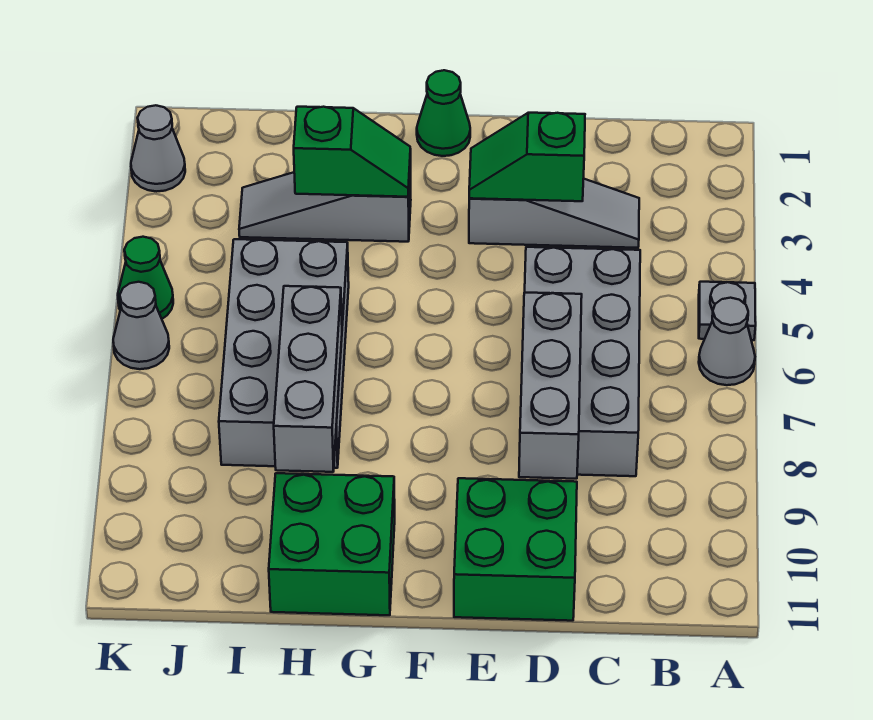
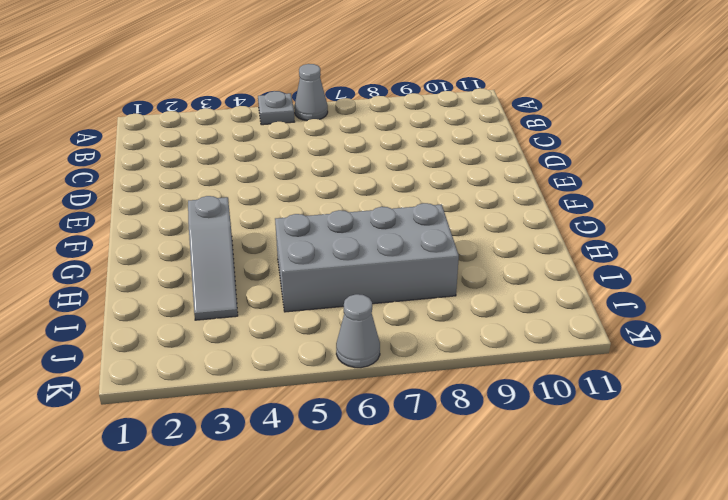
none -> grey slope C3:E3 level 1 top E
none -> grey brick C5:D8 level 1
none -> green brick D10:E11 level 1

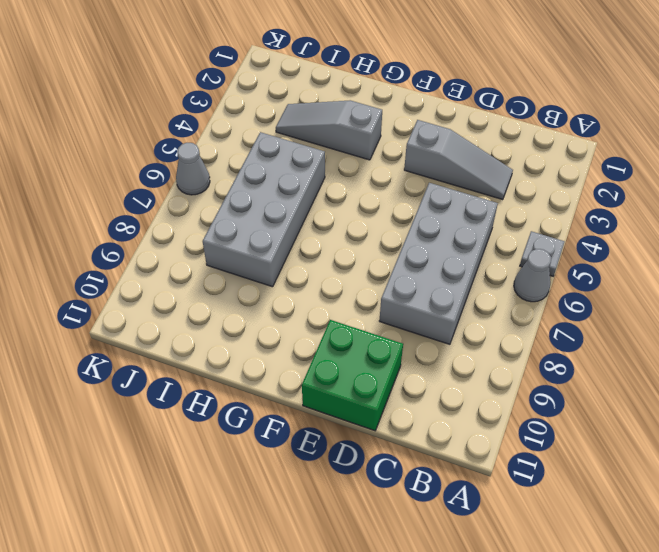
none -> green cone F1 level 1
none -> green brick G10:H11 level 1
none -> grey cone K2 level 1

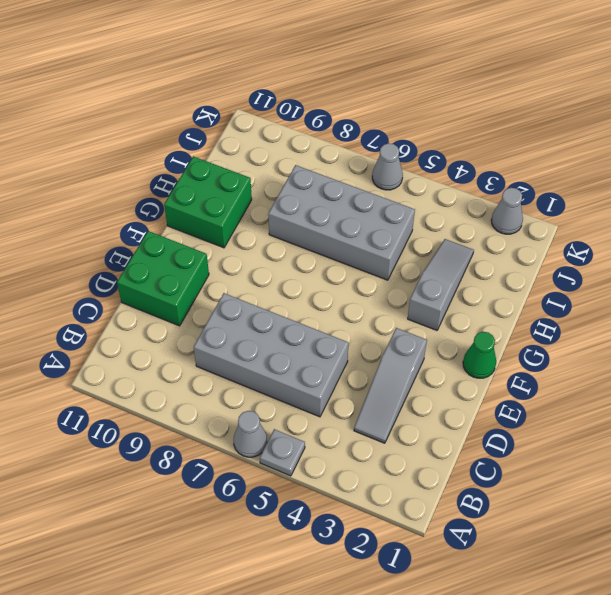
none -> green cone K5 level 1
none -> green slope D3:E3 level 2 top D
none -> grey brick D7:D9 level 2

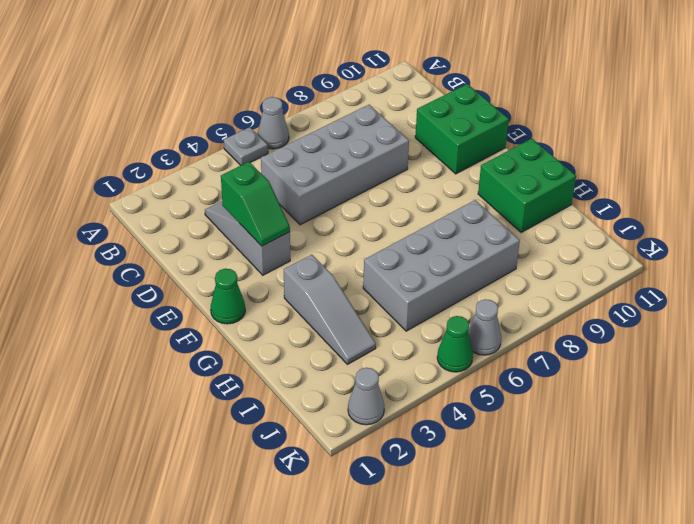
none -> grey brick D7:D9 level 2
none -> green slope G3:H3 level 2 top H
none -> grey brick H7:H9 level 2

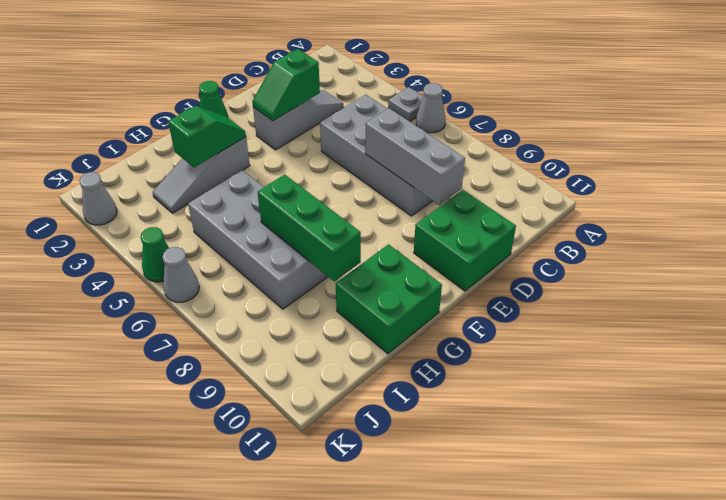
green brick H7:H9 level 2 -> grey brick H7:H9 level 2

